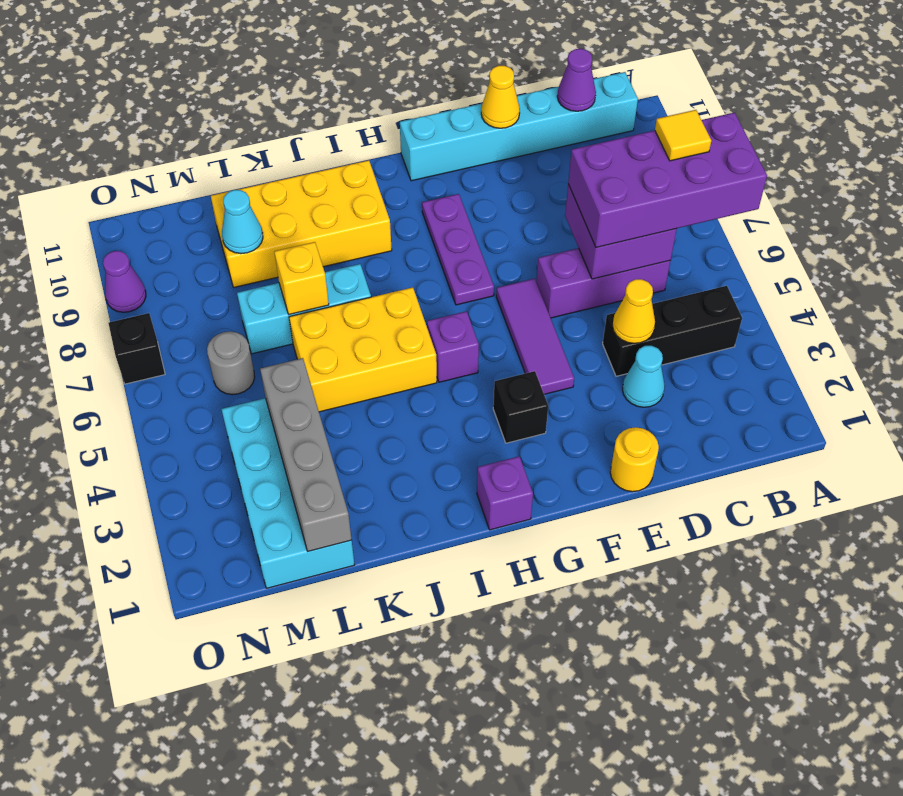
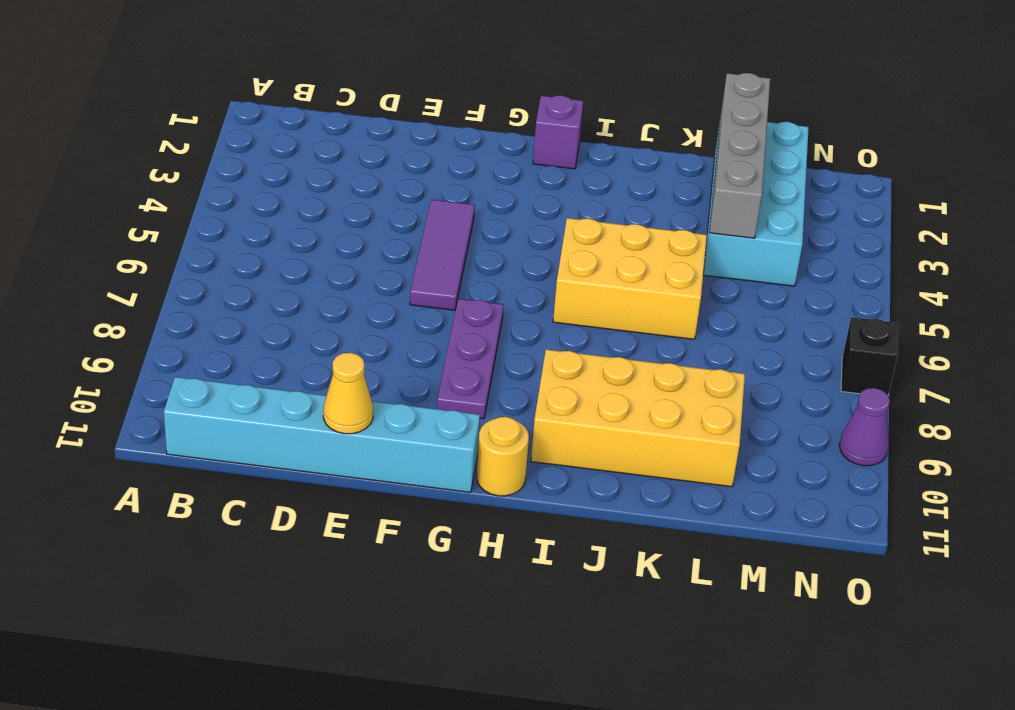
yellow round brick H11 level 1 -> yellow round brick E1 level 1
none -> black brick B4:D4 level 1
none -> purple brick C6:E6 level 1
none -> cyan cone D3 level 1

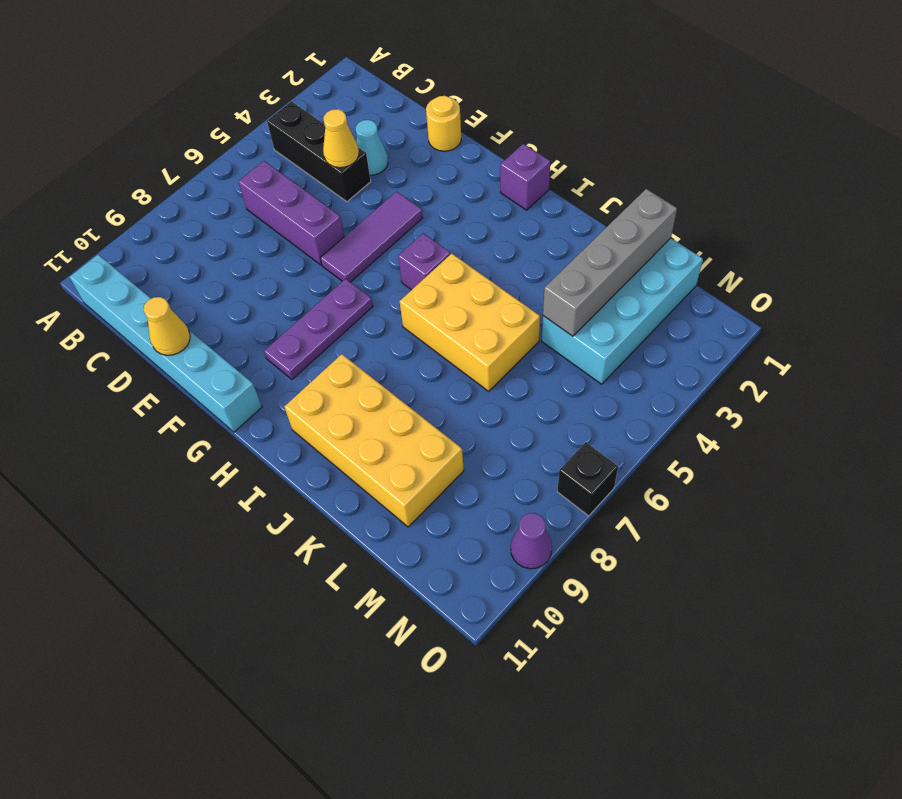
none -> black brick G3 level 1
none -> cyan brick J7:L7 level 1
none -> grey round brick M6 level 1

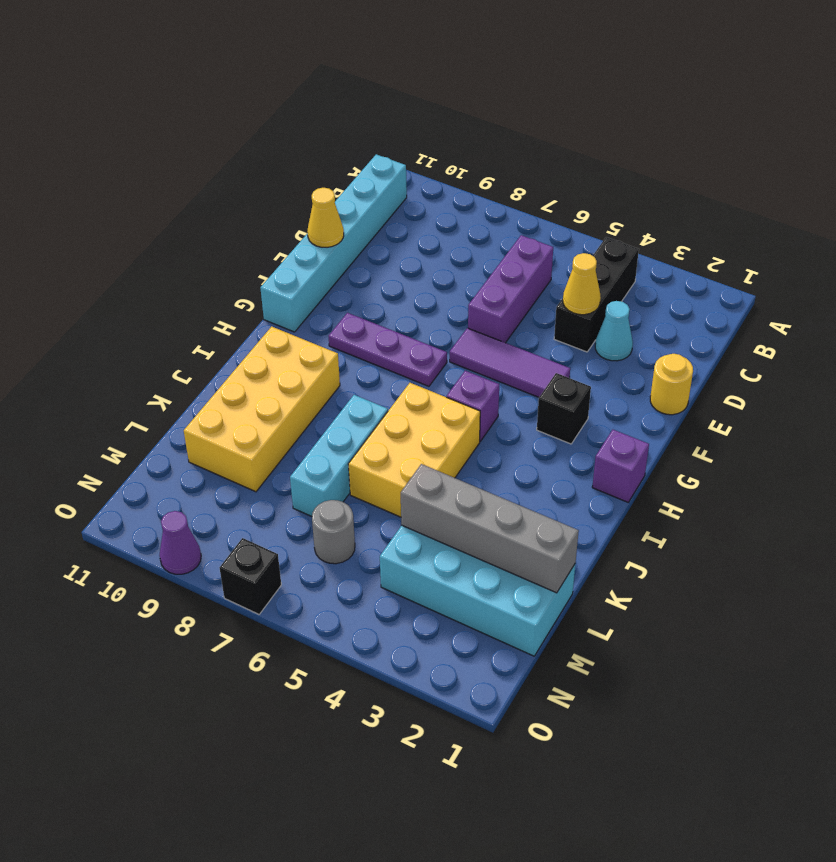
none -> purple brick C6:D7 level 2
none -> purple cone C11 level 2
none -> yellow brick K7 level 2

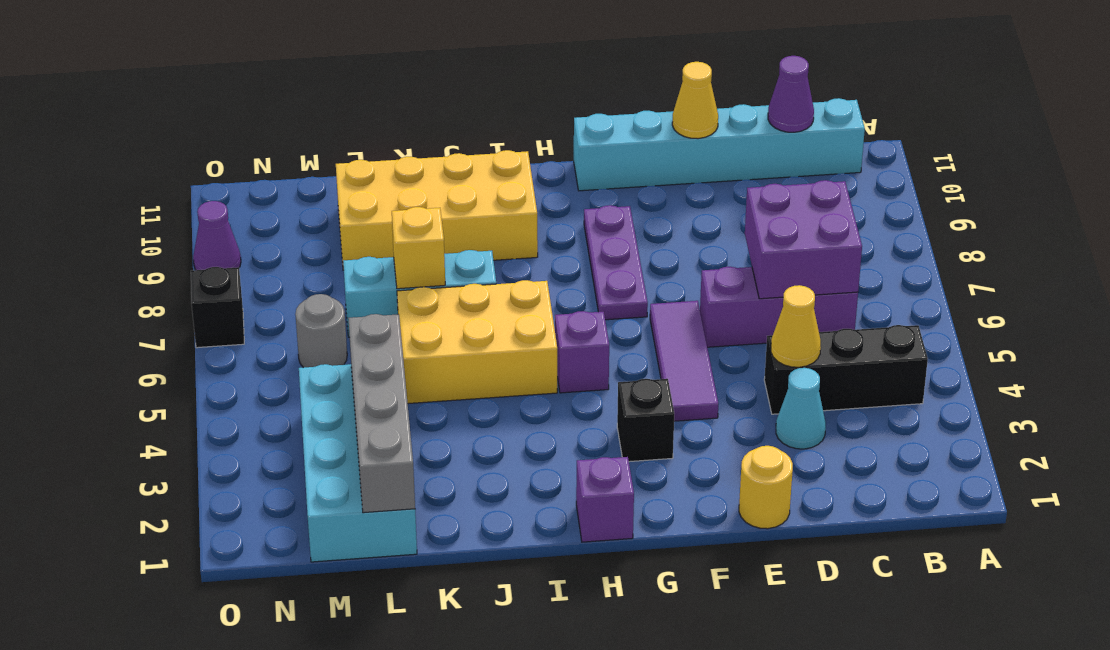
none -> cyan cone L9 level 2
none -> purple brick A6:D7 level 3
none -> yellow tile B7 level 4

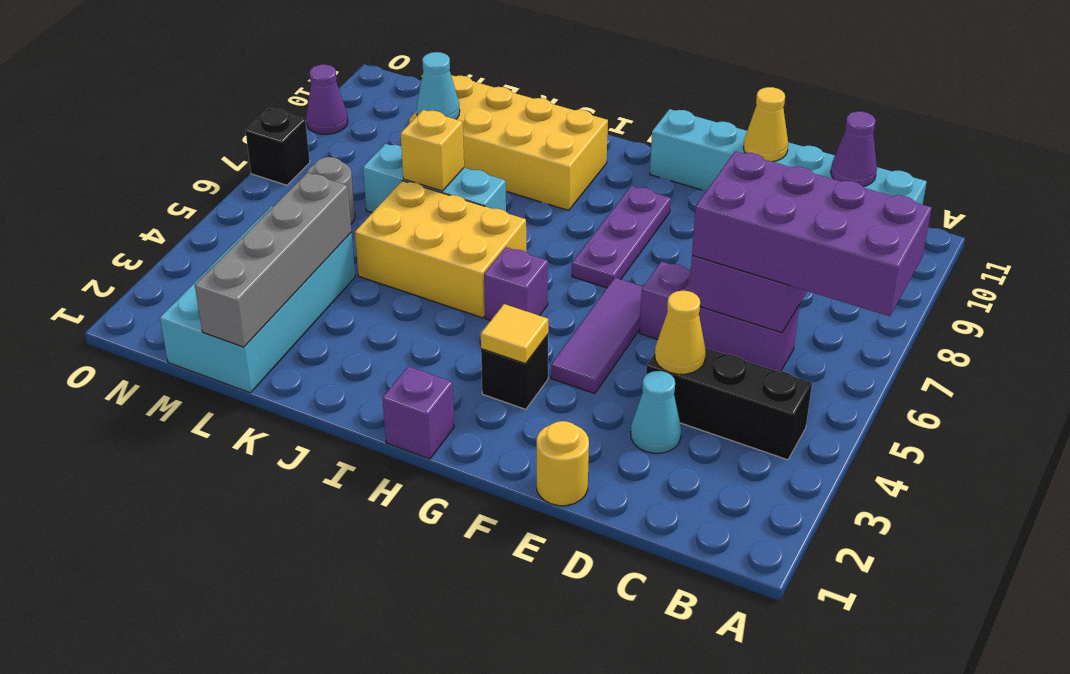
yellow tile G3 level 2 -> yellow tile B7 level 4

